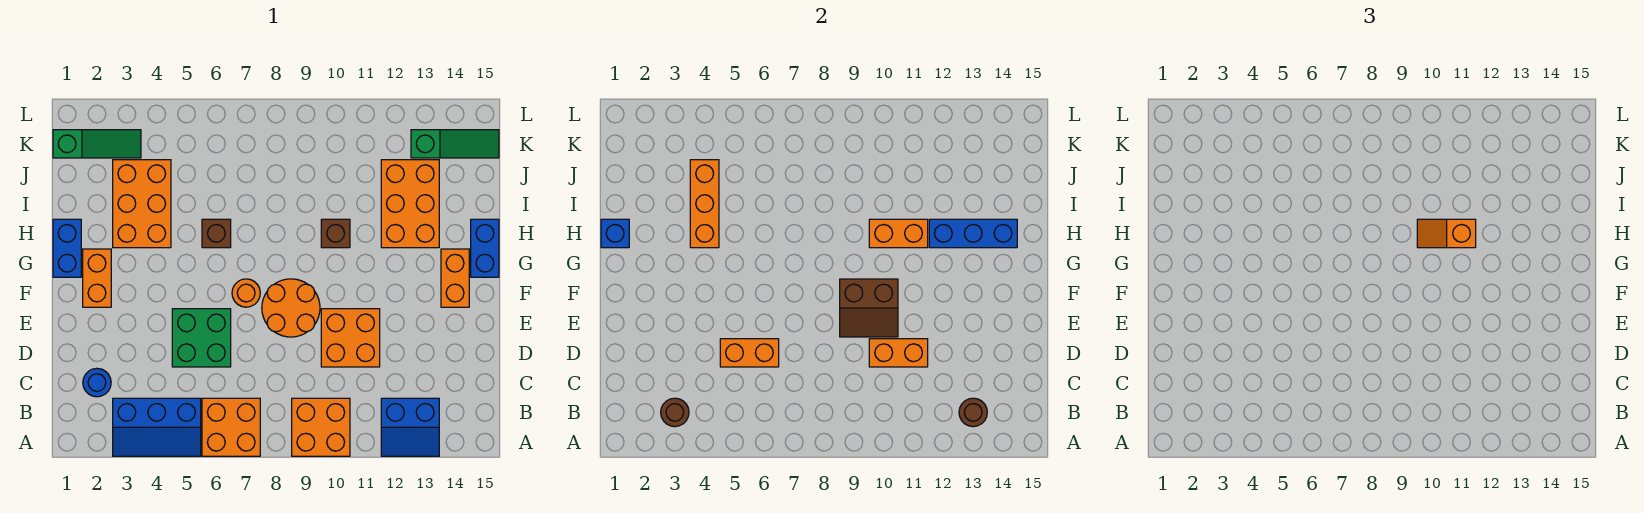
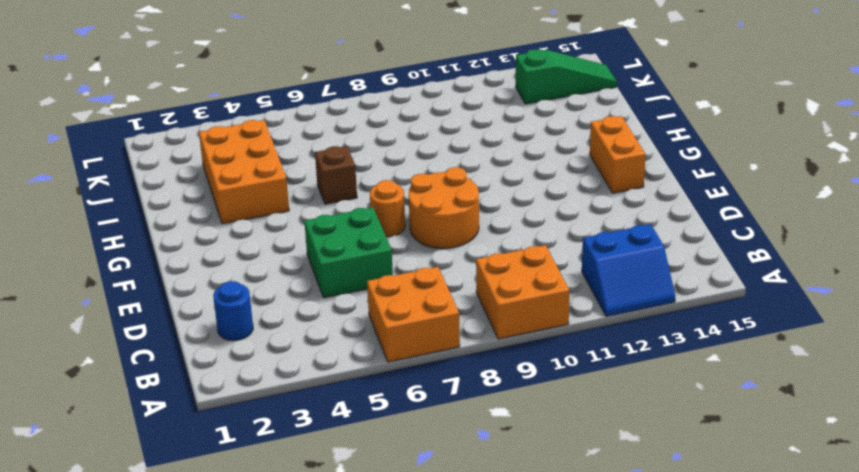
none -> blue slope A3:B5 level 1 top B
none -> orange brick D10:E11 level 1
none -> orange brick F2:G2 level 1

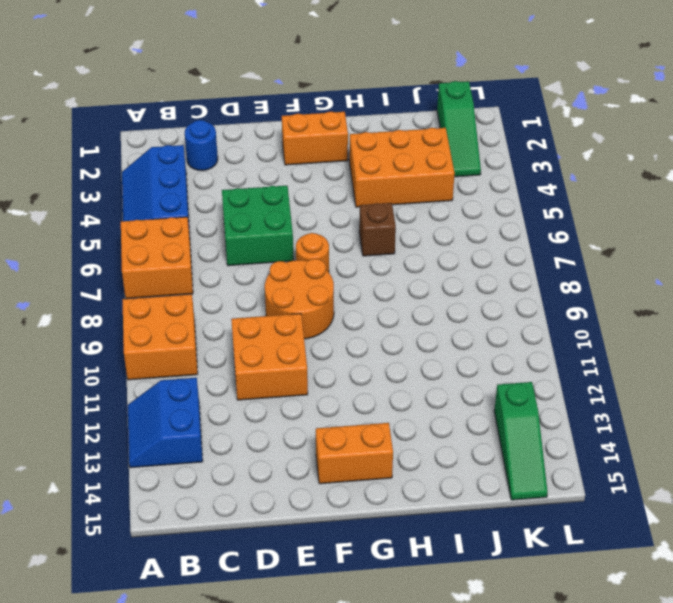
none -> blue brick G1:H1 level 1
none -> blue brick G15:H15 level 1
none -> brown brick H10 level 1

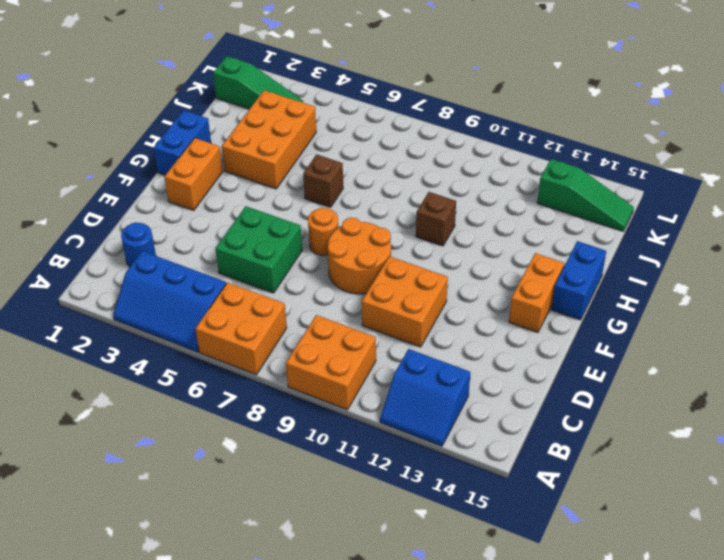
none -> orange brick H12:J13 level 1
none -> brown round brick B3 level 2
none -> brown round brick B13 level 2

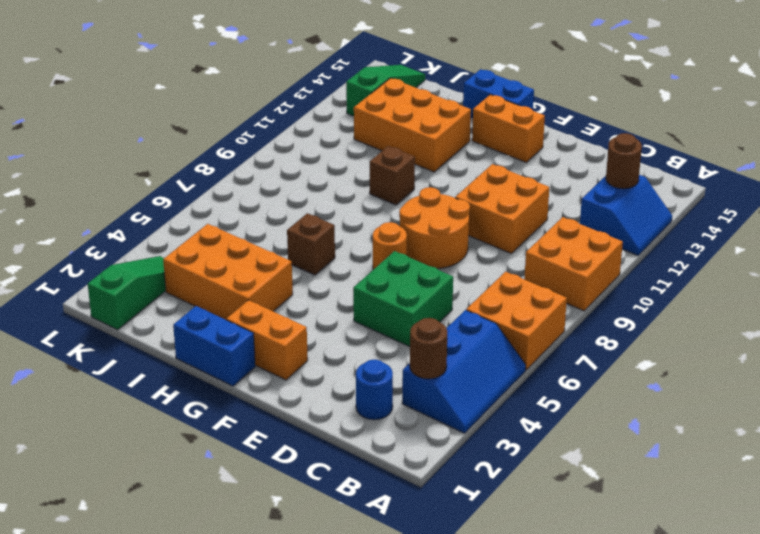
none -> orange brick D5:D6 level 2
none -> orange brick D10:D11 level 2
none -> brown slope E9:F10 level 2 top F

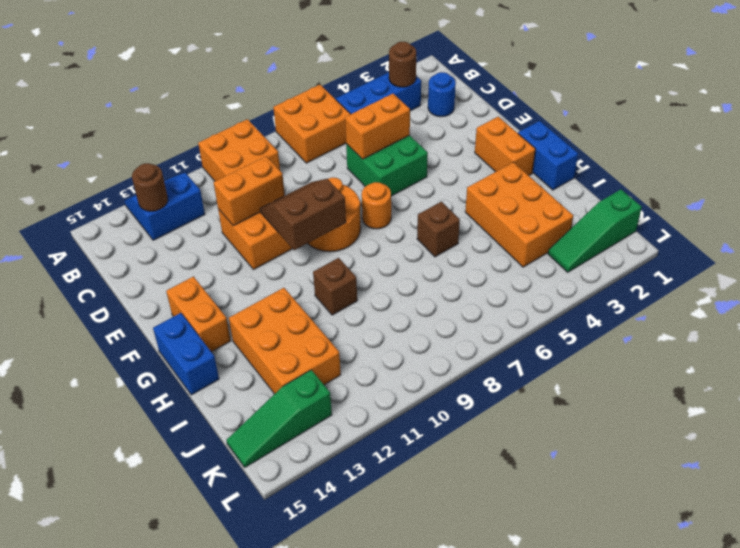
none -> blue brick H1 level 2
none -> orange brick H4:J4 level 2
none -> orange brick H10:H11 level 2

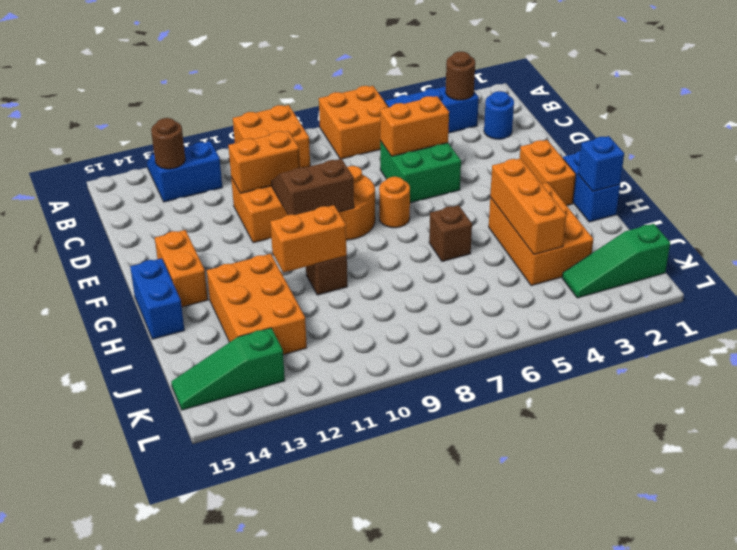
none -> blue brick H12:H14 level 2
none -> orange slope H10:H11 level 3 top 11

